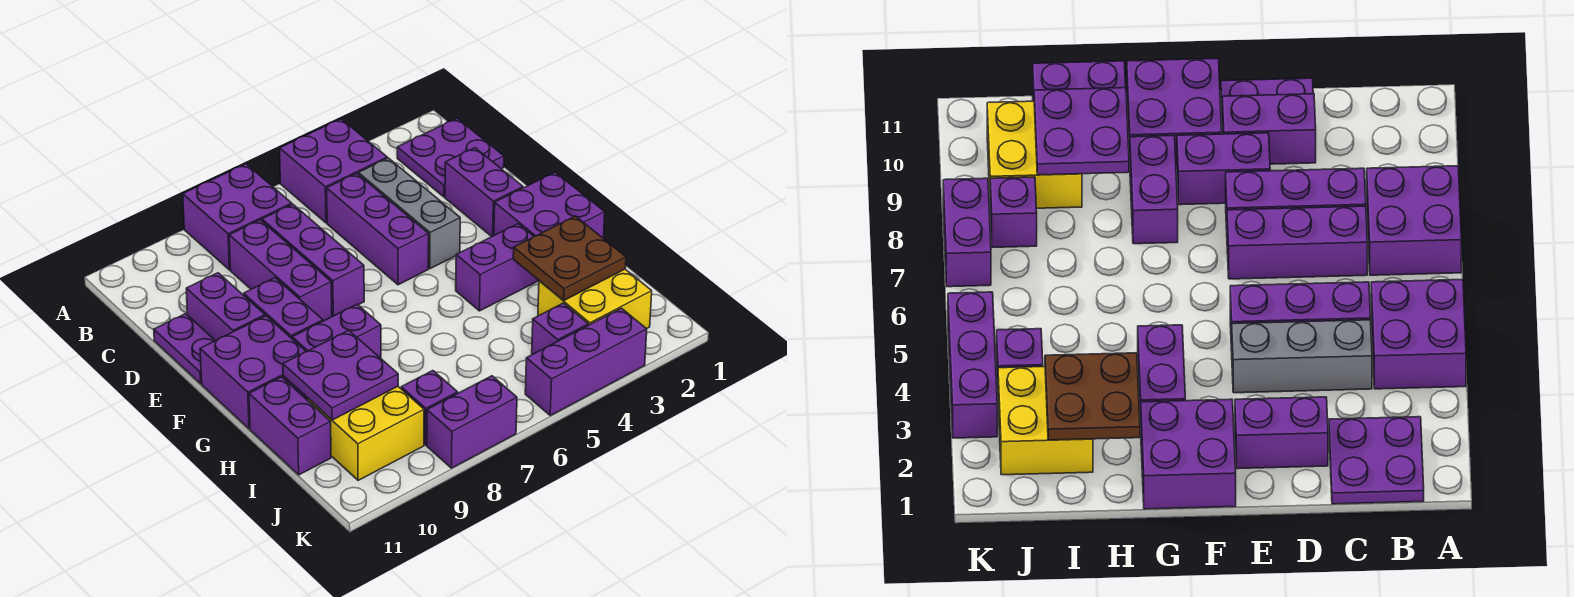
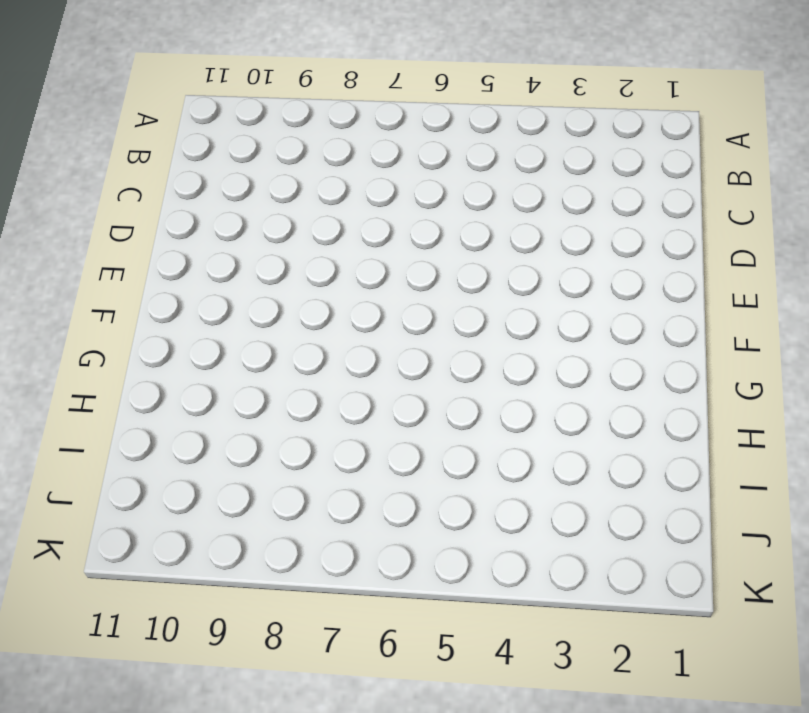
none -> purple brick A4:B5 level 1
none -> purple brick A7:B8 level 1
none -> purple plate B1:C2 level 1

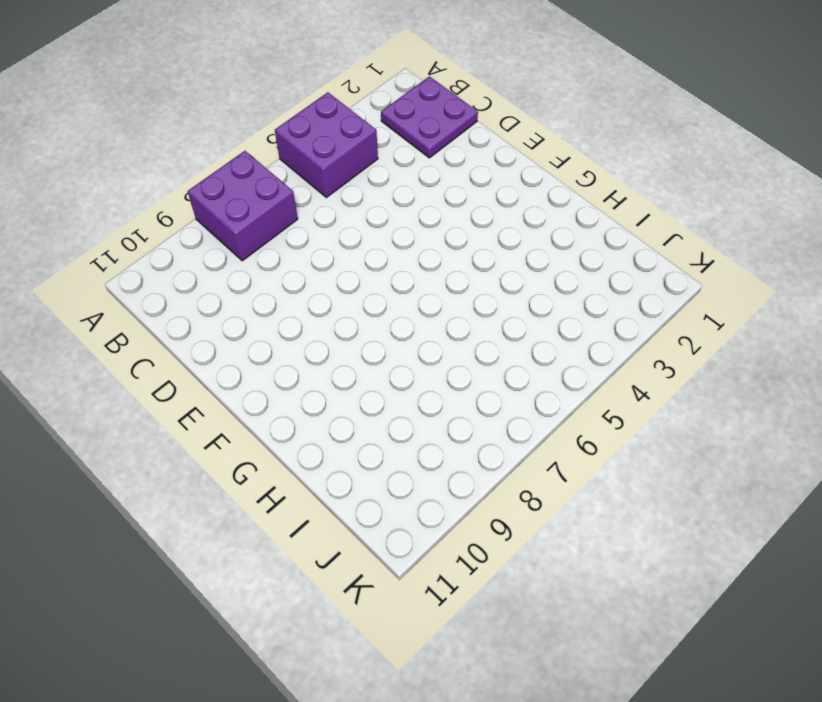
none -> grey brick C4:E4 level 1
none -> purple brick C5:E5 level 1
none -> purple brick C7:E7 level 1

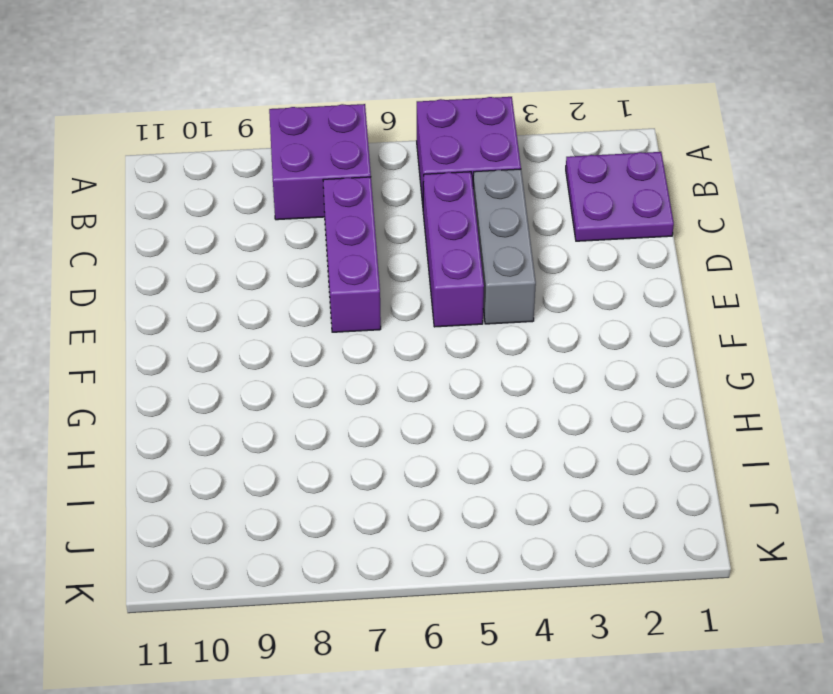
none -> purple brick C8:E8 level 1
none -> purple brick D2:E2 level 1
none -> purple brick D10:E10 level 1

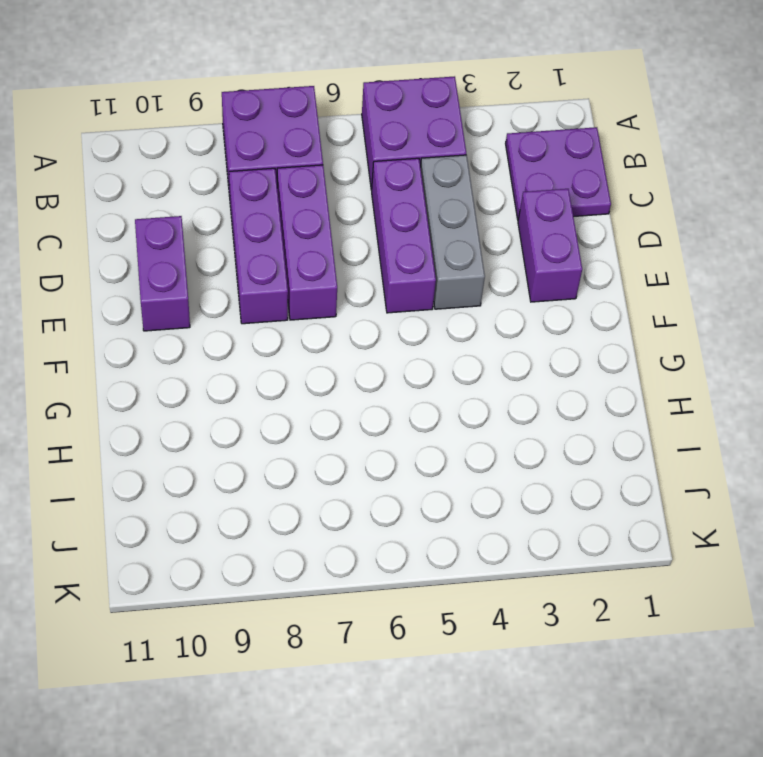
none -> purple plate D11:E11 level 1
none -> purple brick E9:F9 level 1
none -> purple brick F1:G2 level 1

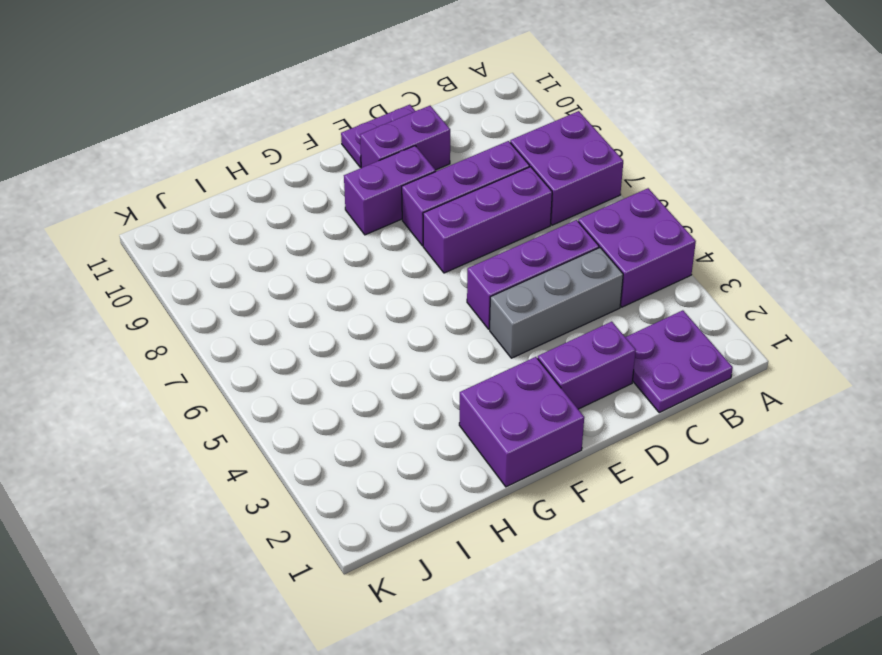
none -> purple brick F10:G11 level 1
none -> purple brick G3:G4 level 1
none -> purple brick G8:G9 level 1

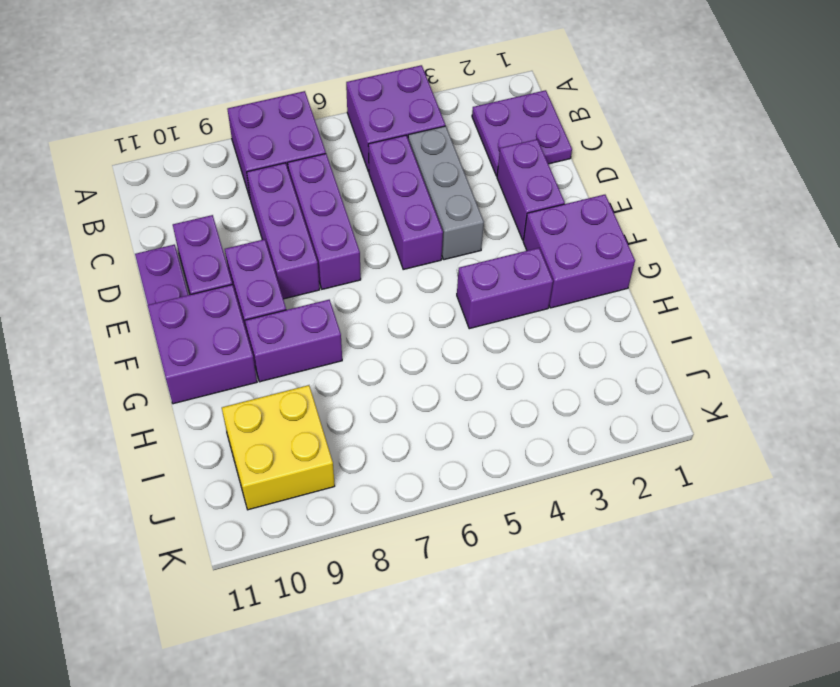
none -> purple brick H11:I11 level 1
none -> yellow brick I2:J3 level 1
none -> purple brick J4 level 1

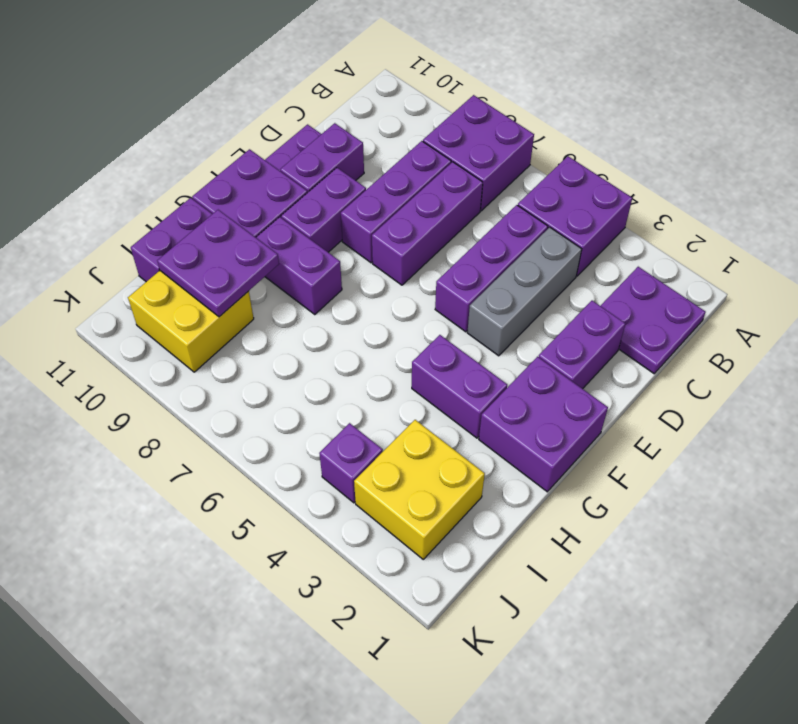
none -> purple brick J8 level 1
none -> purple brick K3:K5 level 1
none -> purple brick K7:K8 level 1

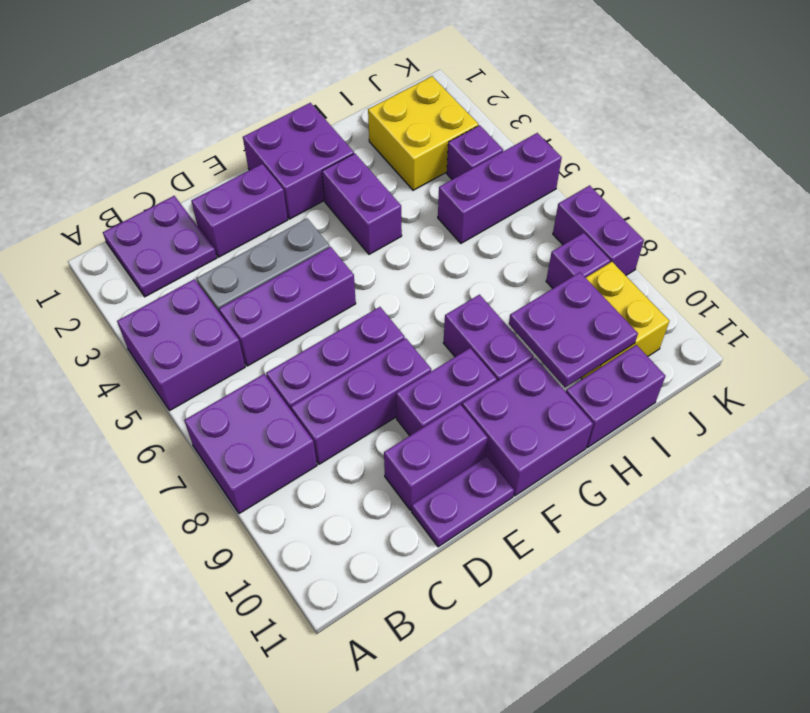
purple brick I5:K5 level 1 -> purple brick K3:K5 level 1
none -> brown plate H2:I3 level 2

